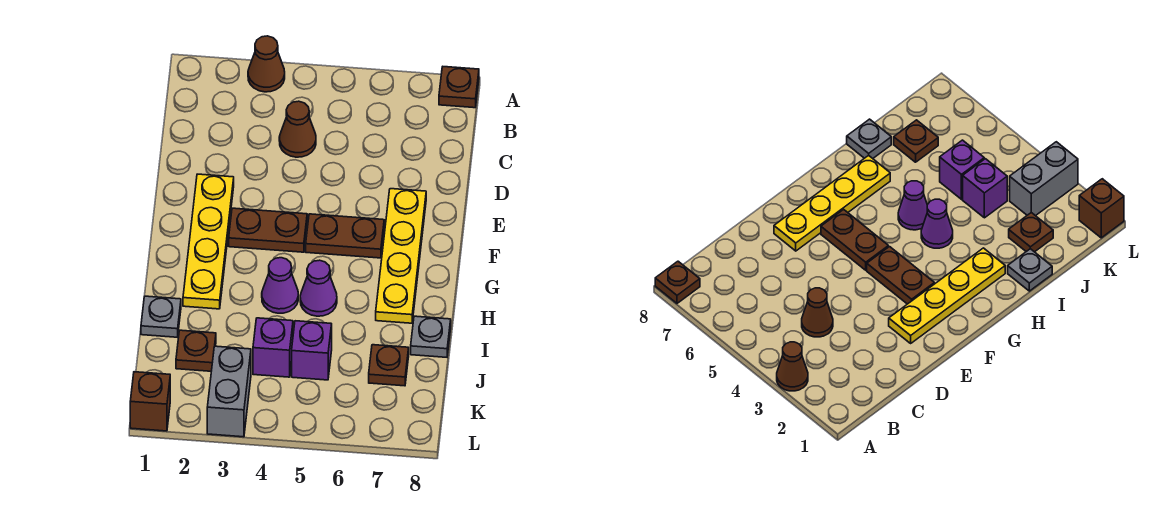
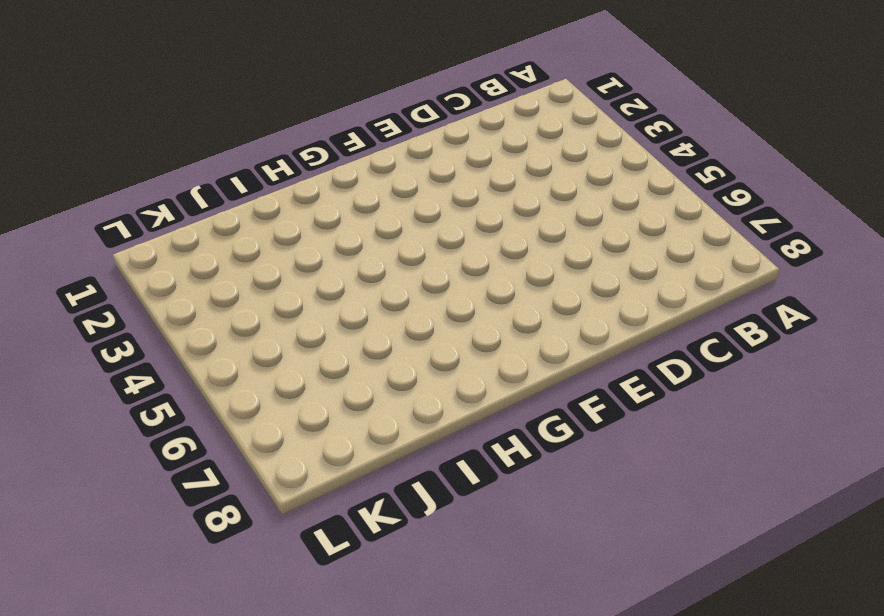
none -> brown cone A3 level 1
none -> brown plate A8 level 1
none -> brown cone C4 level 1

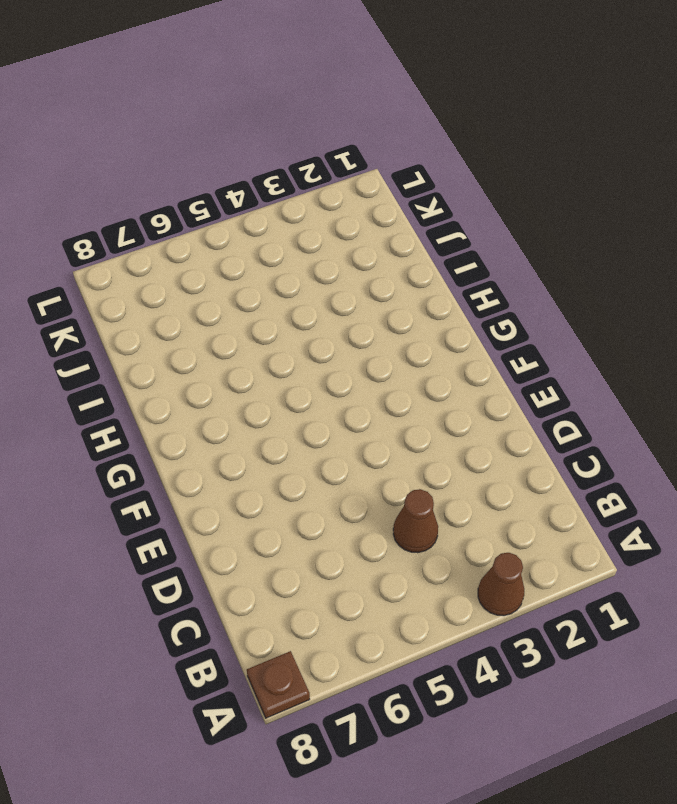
none -> yellow plate E2:H2 level 1
none -> yellow plate E7:H7 level 1
none -> brown plate F3:F4 level 1

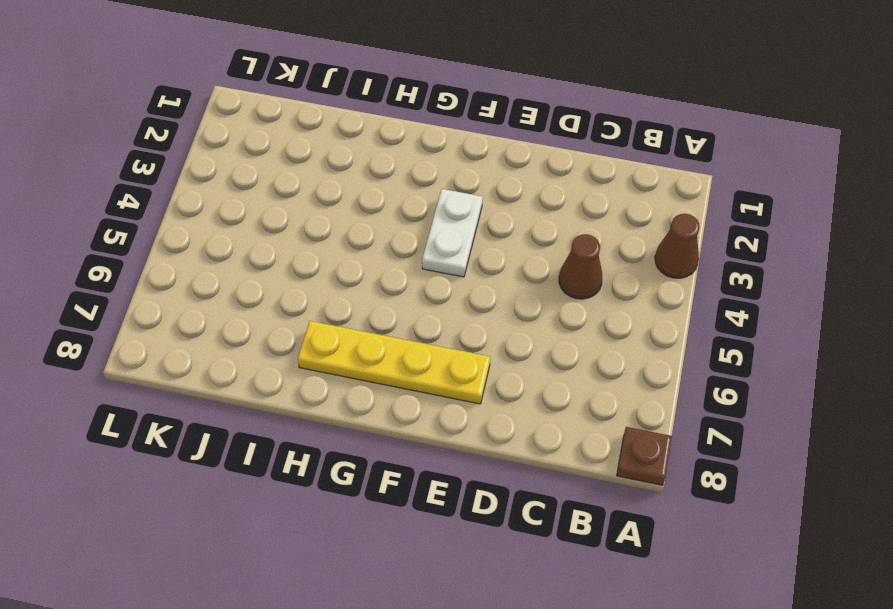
white plate F3:F4 level 1 -> brown plate F3:F4 level 1
none -> yellow plate E2:H2 level 1
none -> brown plate F5:F6 level 1
none -> purple cone H4 level 1

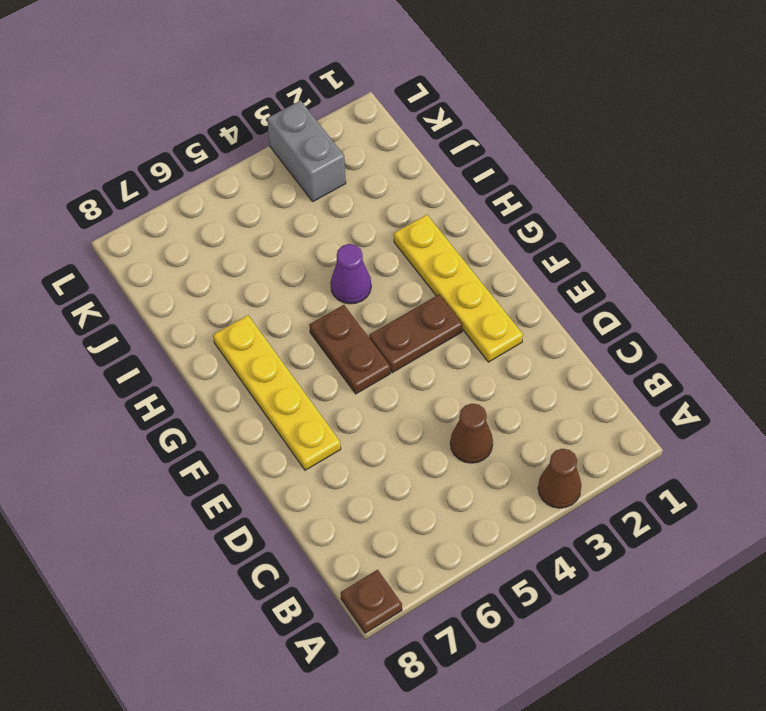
brown plate F5:G5 level 1 -> brown plate F5:F6 level 1
none -> purple cone H5 level 1
none -> grey plate I1 level 1
none -> grey plate I8 level 1

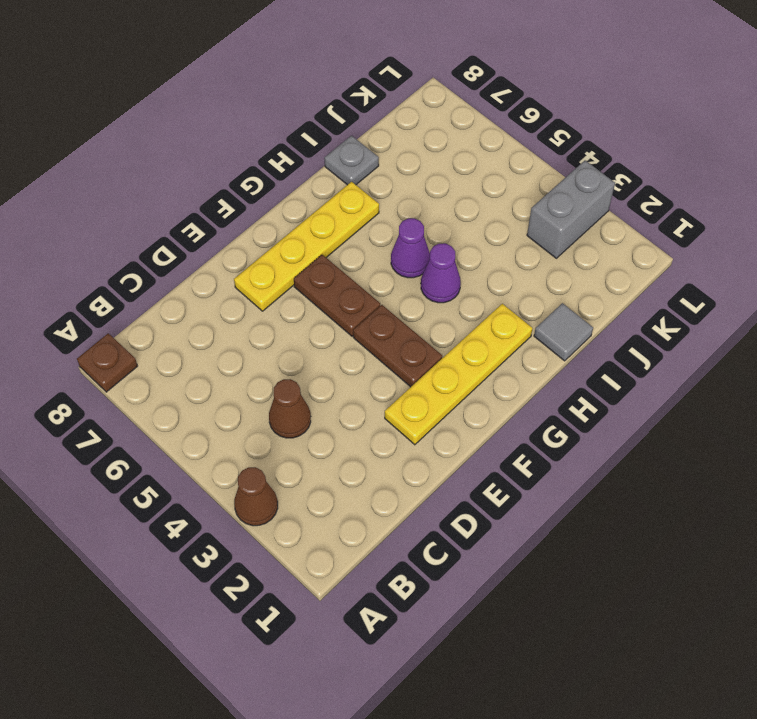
grey tile I1 level 1 -> grey plate I1 level 1
none -> brown plate J2 level 1
none -> purple brick J4 level 1
none -> purple brick J5 level 1

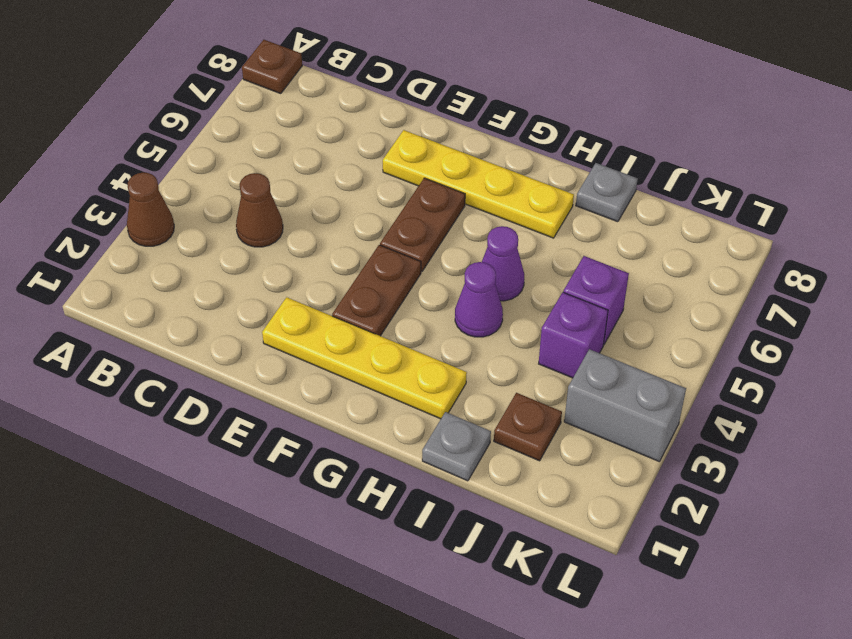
none -> brown plate J7 level 1
none -> brown brick L1 level 1

